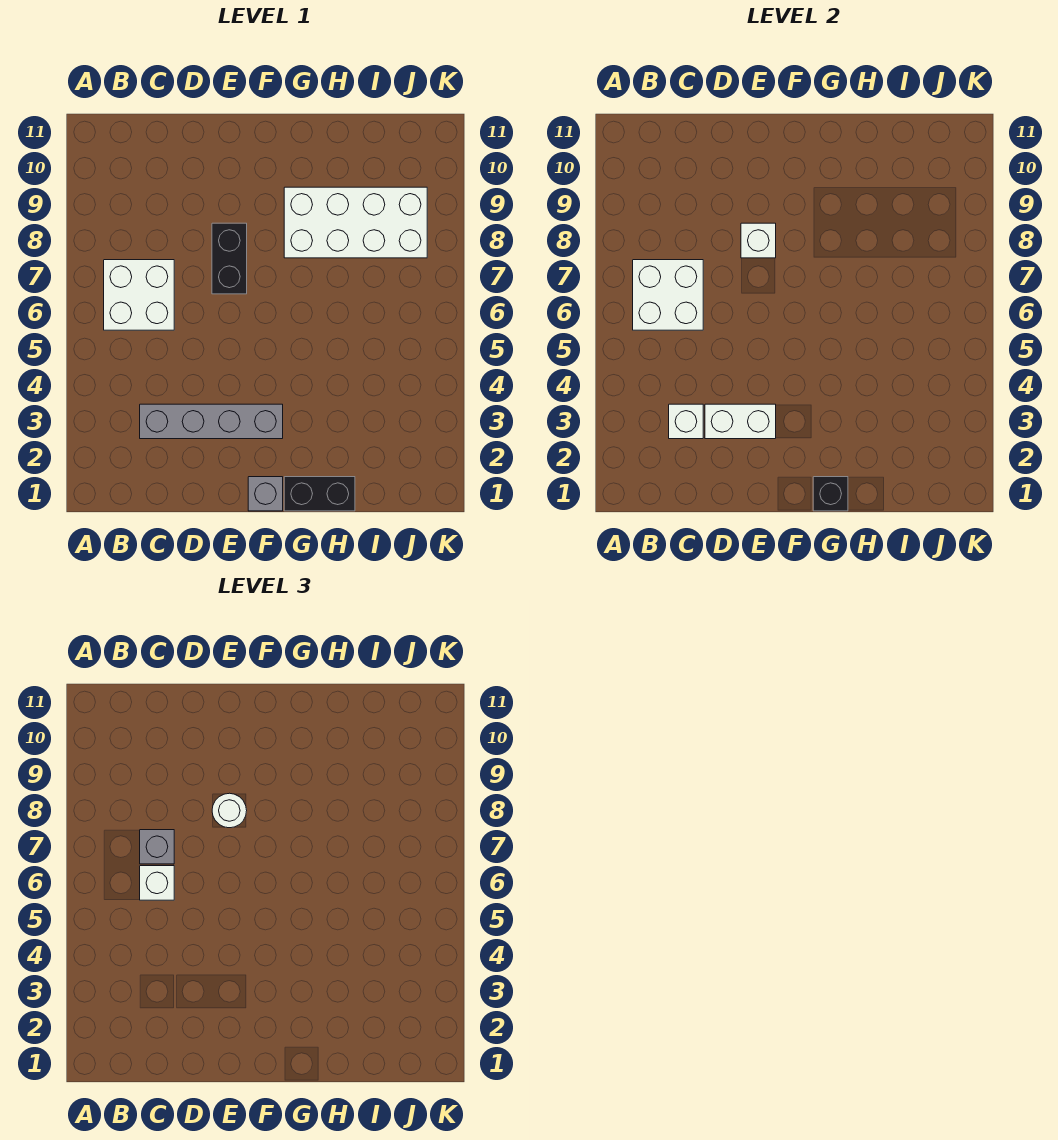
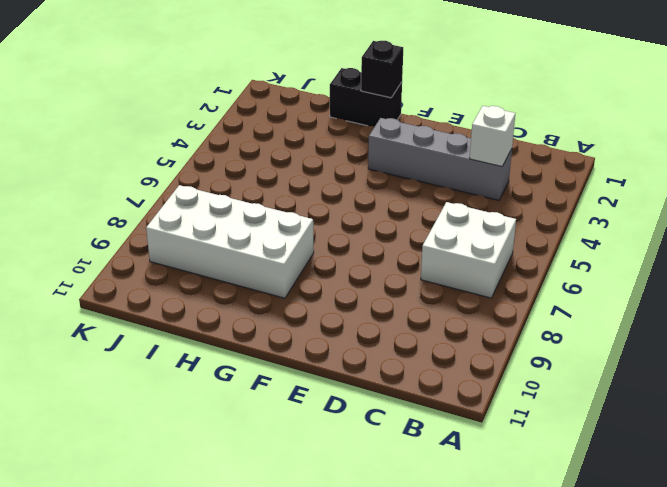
none -> black brick E7:E8 level 1
none -> grey brick F1 level 1
none -> white brick B6:C7 level 2

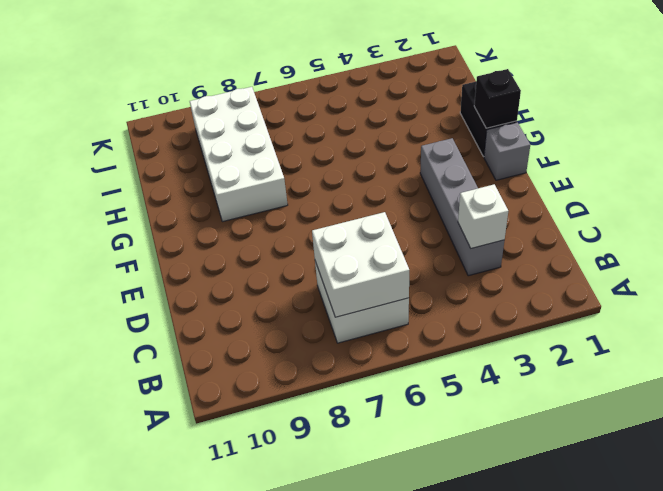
none -> black brick E7:E8 level 1
none -> white brick D3:E3 level 2
none -> white brick E8 level 2

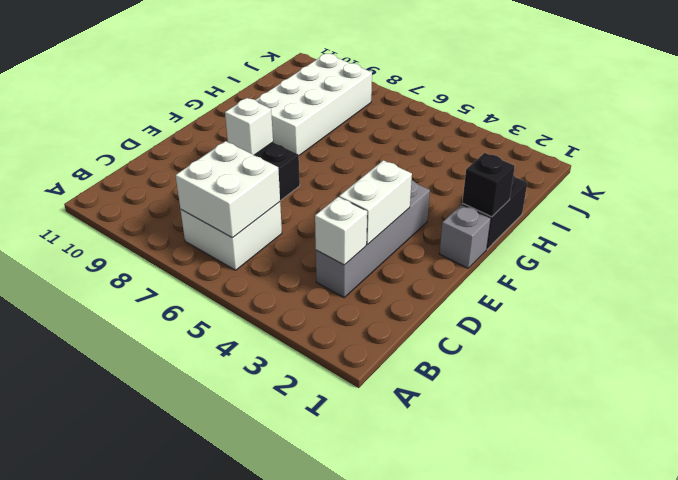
none -> white brick C6 level 3
none -> grey brick C7 level 3
none -> white round brick E8 level 3

